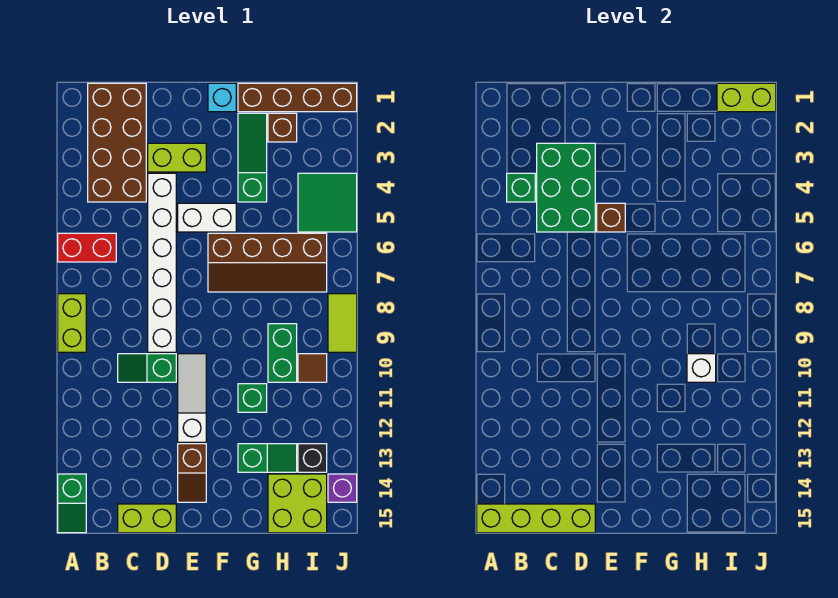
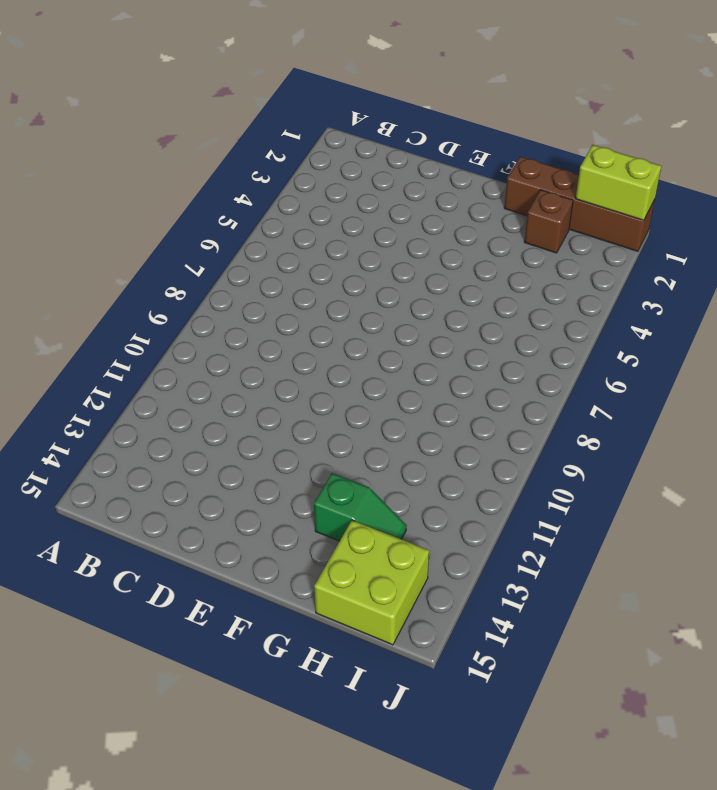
none -> red brick A6:B6 level 1
none -> lime brick A8:A9 level 1
none -> green slope A14:A15 level 1 top 14
none -> brown brick B1:C4 level 1

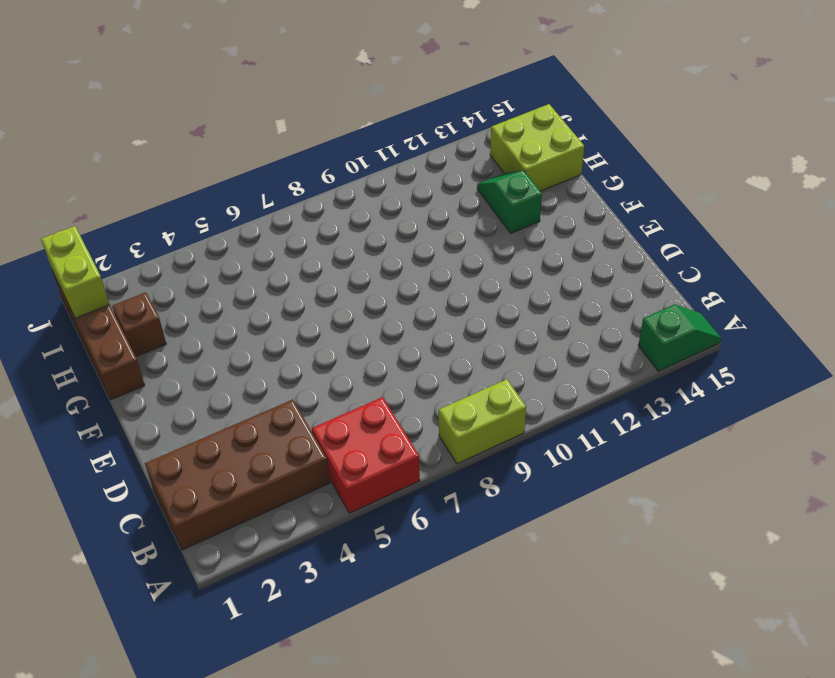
red brick A5:B6 level 1 -> red brick A6:B6 level 1
none -> green slope C10:D10 level 1 top D
none -> lime brick C15:D15 level 1
none -> lime brick D3:E3 level 1
none -> white brick D4:D9 level 1

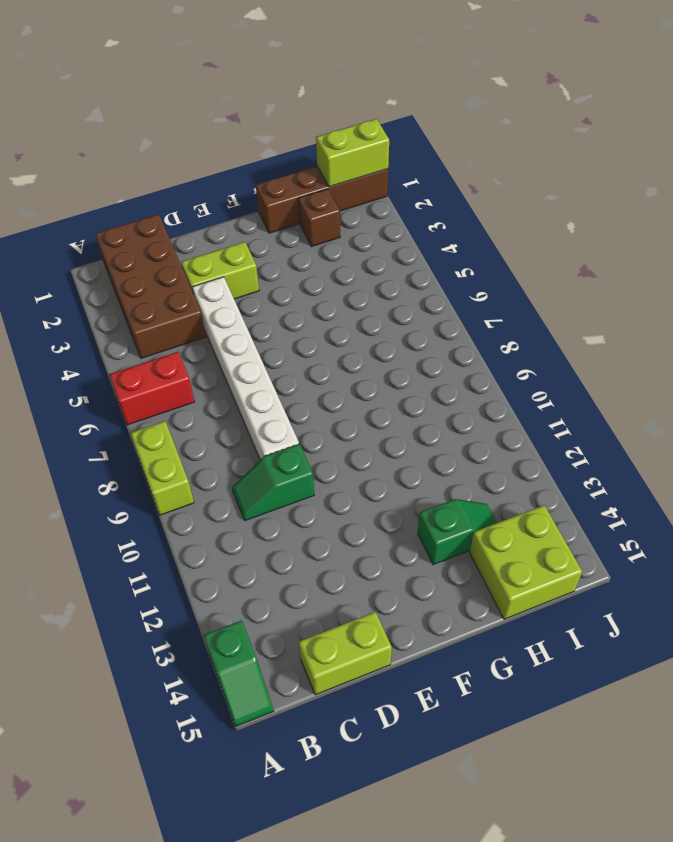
none -> white brick E5:F5 level 1
none -> white slope E10:E12 level 1 top 12
none -> brown slope E13:E14 level 1 top 13
none -> cyan brick F1 level 1

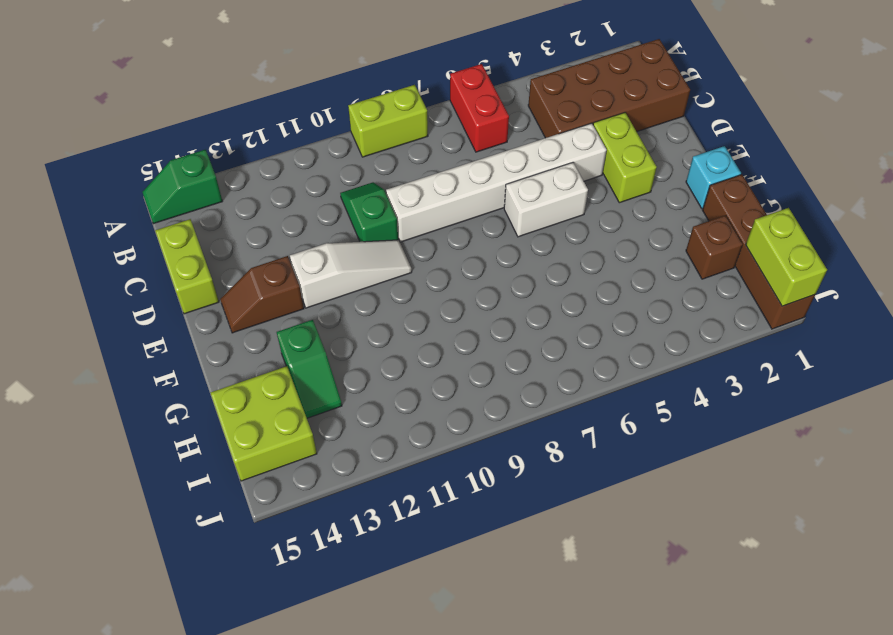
white brick E5:E6 level 1 -> white brick E5:F5 level 1
none -> brown slope F6:I7 level 1 top 6
none -> green slope G2:G4 level 1 top 4
none -> green brick G11 level 1
none -> green brick H9:H10 level 1

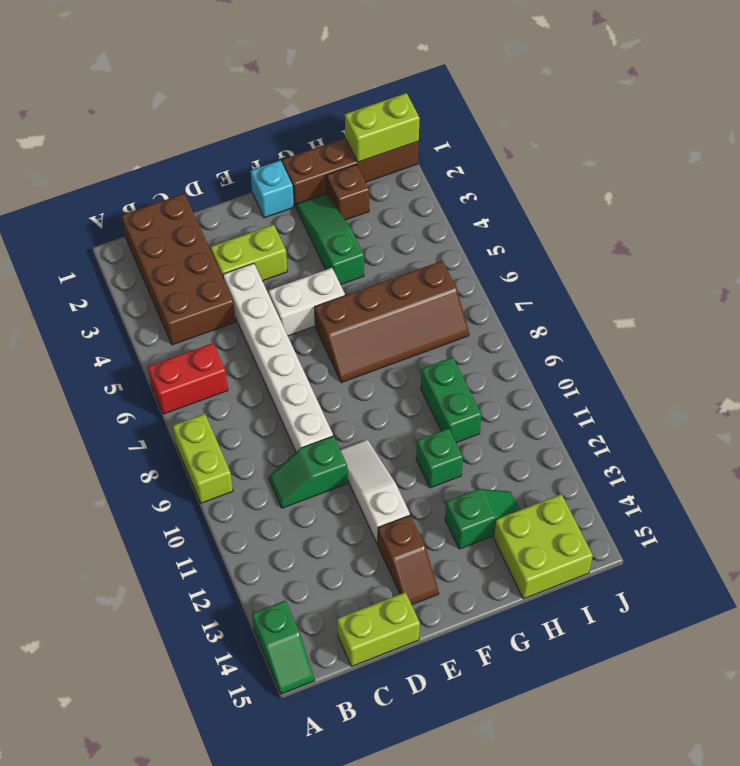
none -> green tile I4:J5 level 1
none -> brown tile I10 level 1
none -> black brick I13 level 1
none -> lime tile J8:J9 level 1

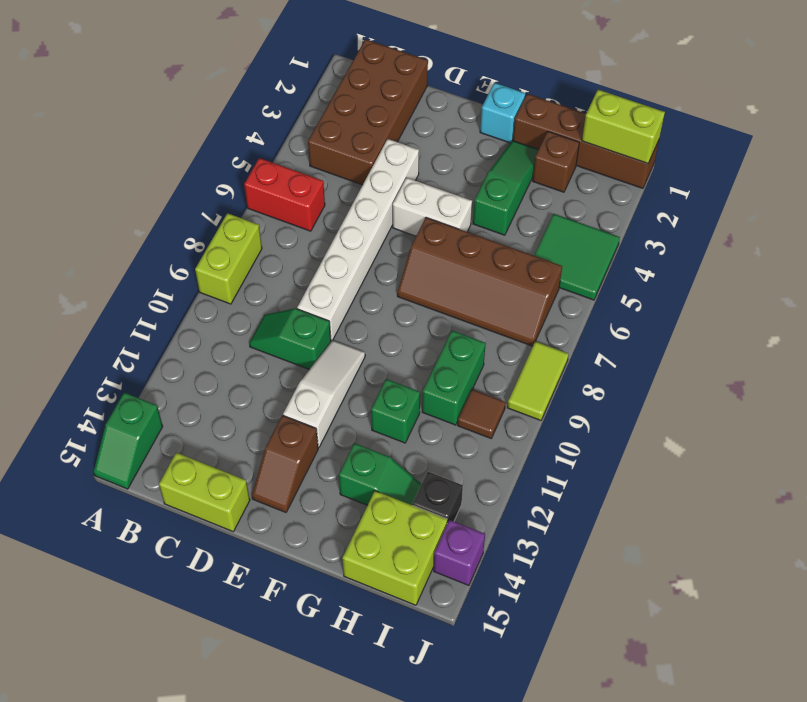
none -> lime brick D3:E3 level 1
none -> lime brick A15:D15 level 2
none -> green brick B4 level 2
none -> green brick C3:D5 level 2

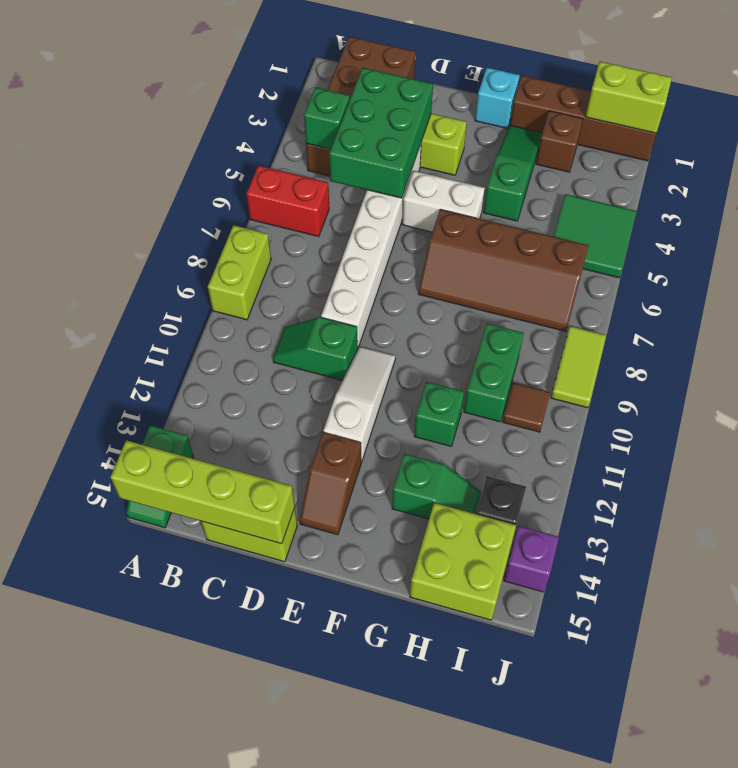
none -> brown brick E5 level 2
none -> white brick H10 level 2

